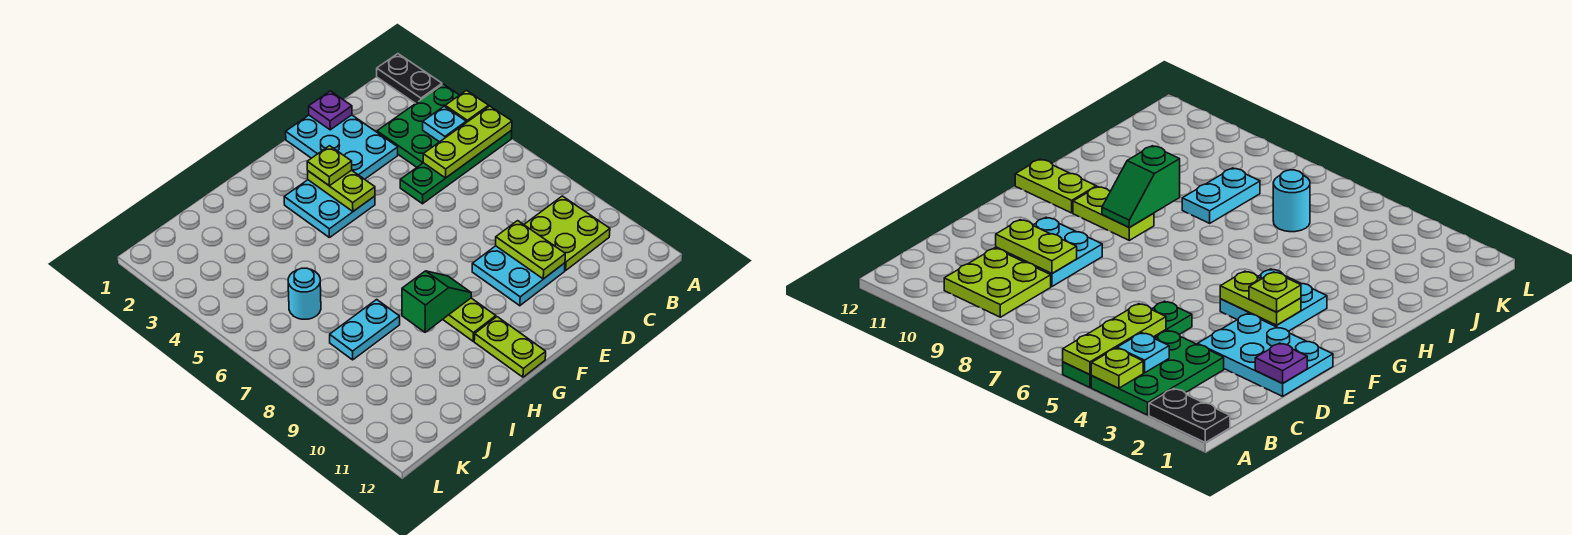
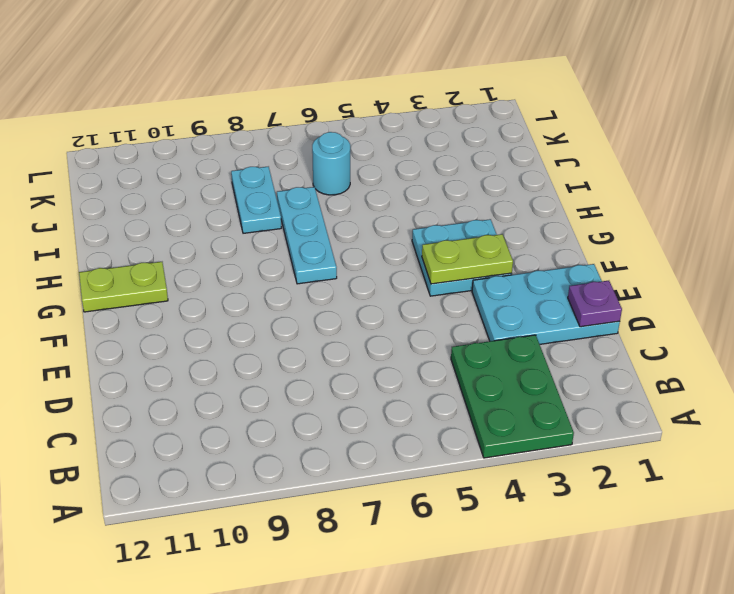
cyan plate G7:I7 level 1 -> none
none -> black plate A1:A2 level 1
none -> green plate A5:D5 level 1
none -> lime plate B9:C10 level 1

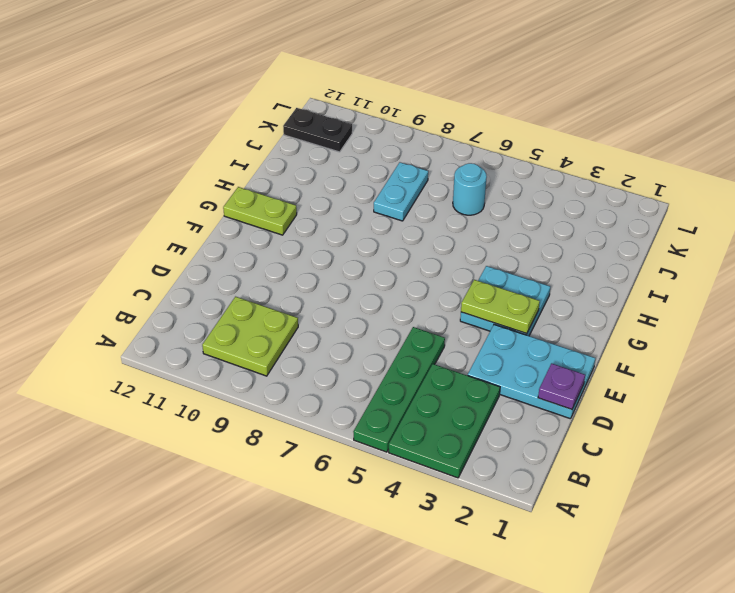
black plate K11:K12 level 1 -> black plate A1:A2 level 1
none -> cyan plate D9:E10 level 1
none -> lime plate G9:G10 level 1
none -> lime plate A4 level 2

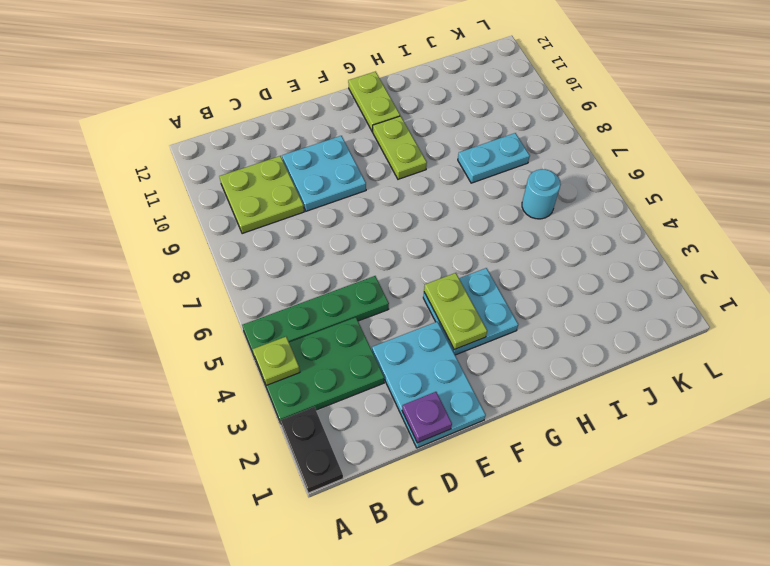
none -> lime plate A5:C5 level 2
none -> cyan plate B4 level 2
none -> lime plate D9:D10 level 2

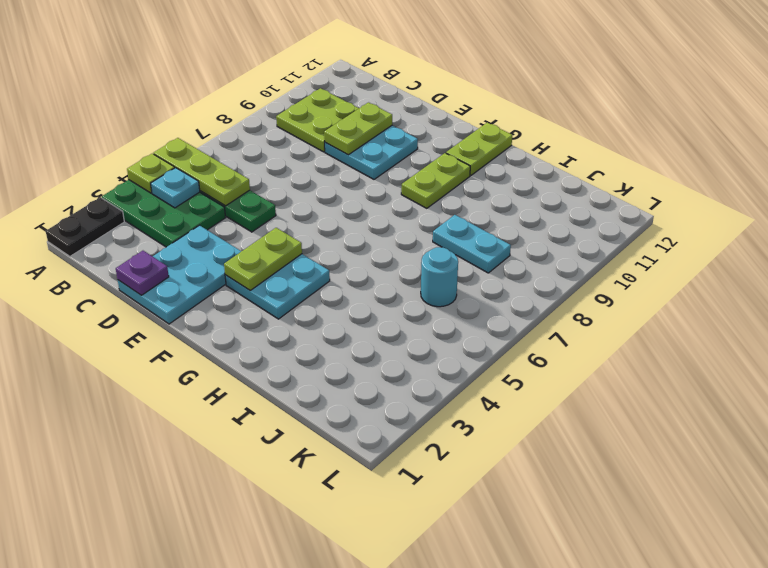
none -> green slope G9:H9 level 2 top H
none -> lime plate F3 level 3

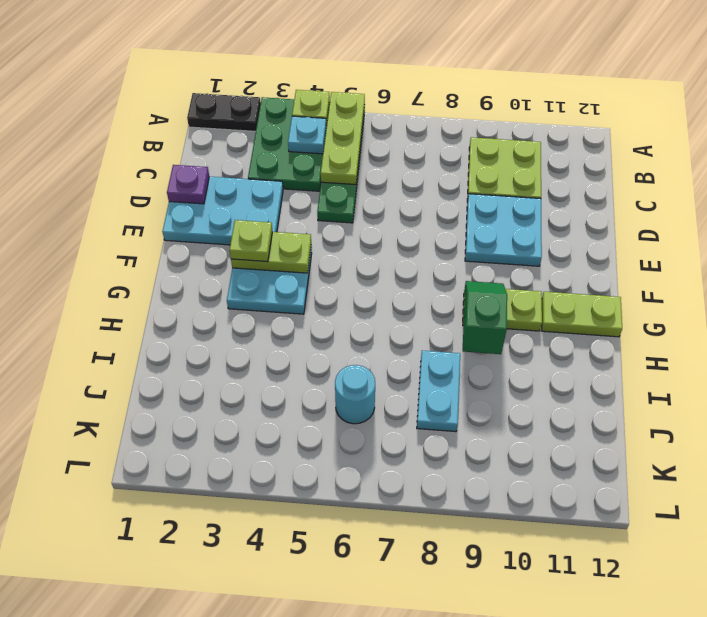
none -> lime plate D9:D10 level 2

